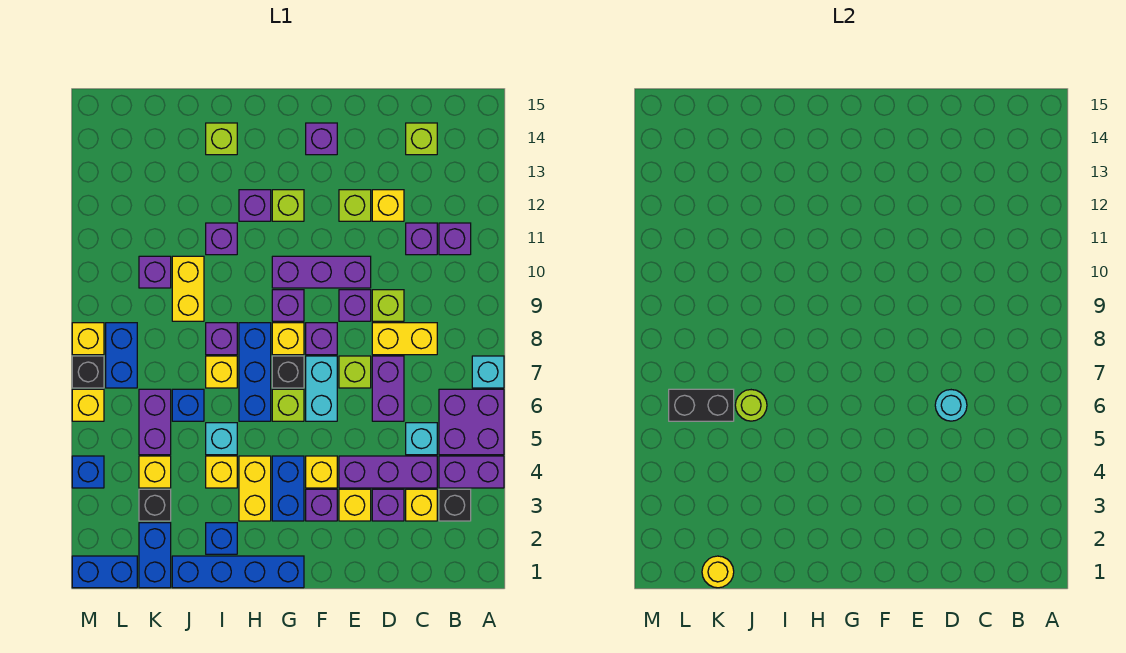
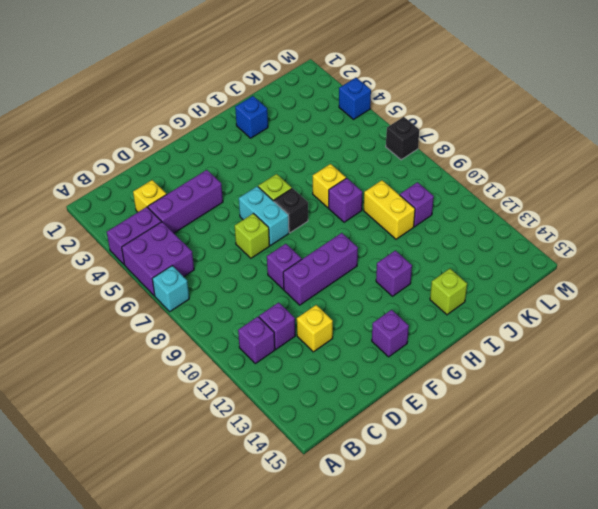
none -> black brick B3 level 1
none -> cyan brick C5 level 1
none -> yellow brick C8:D8 level 1
none -> lime brick C14 level 1

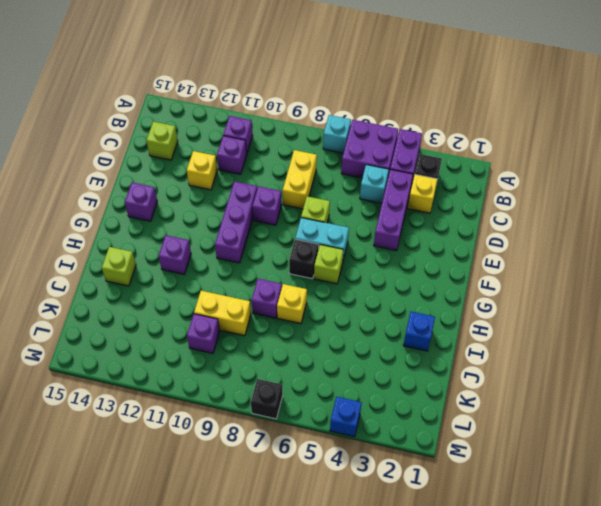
none -> purple brick D3 level 1
none -> purple brick D6:D7 level 1
none -> lime brick D9 level 1
none -> yellow brick E3 level 1

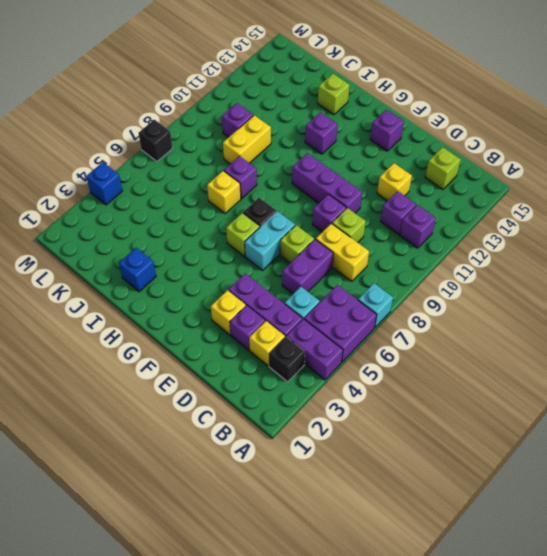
none -> lime brick E12 level 1
none -> purple brick F3 level 1
none -> yellow brick F4 level 1
none -> purple brick F8 level 1

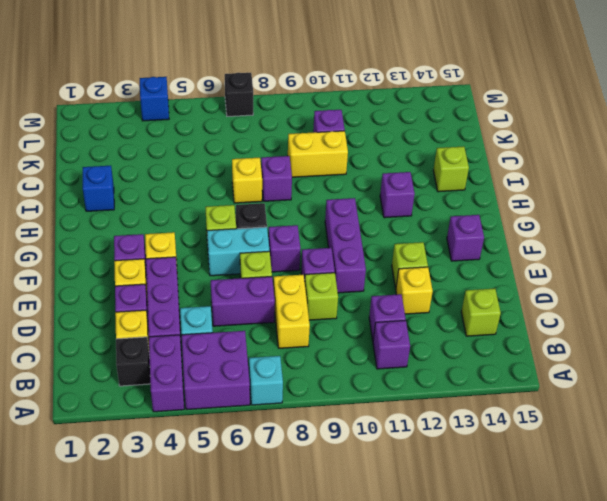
none -> blue brick G1:J1 level 1
none -> blue brick G3:G4 level 1
none -> yellow brick G8 level 1
none -> purple brick G9 level 1

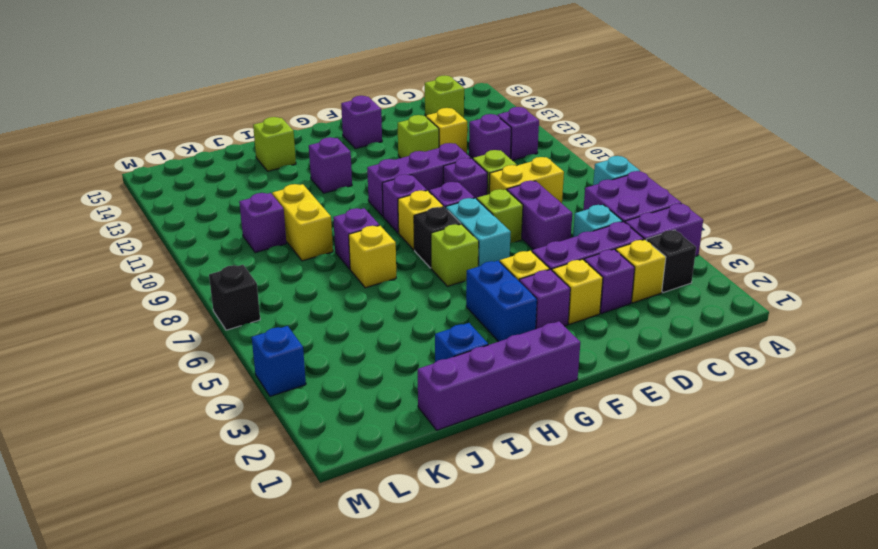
purple brick G1:J1 level 1 -> blue brick G1:J1 level 1
none -> lime brick G12 level 1
none -> yellow brick H3:H4 level 1
none -> blue brick H6:H8 level 1
none -> yellow brick I4 level 1

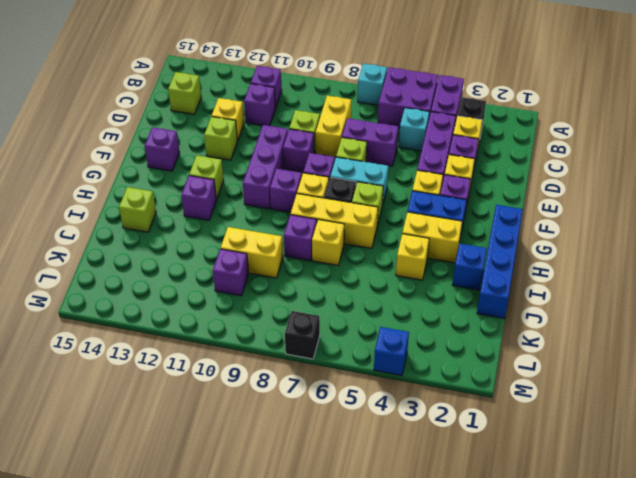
yellow brick H6:H8 level 1 -> blue brick H6:H8 level 1
none -> cyan brick I5 level 1
none -> purple brick I11 level 1
none -> blue brick J6 level 1
none -> blue brick K1:K2 level 1

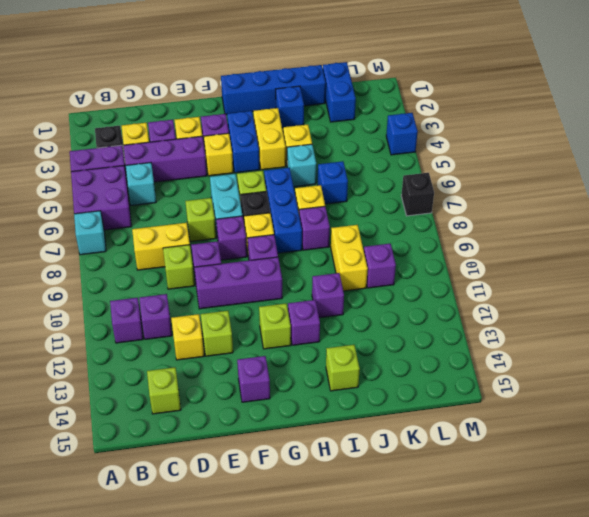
none -> purple brick D6:D7 level 1
none -> black brick K3 level 1
none -> yellow brick K4 level 1
none -> purple brick K5:K6 level 1

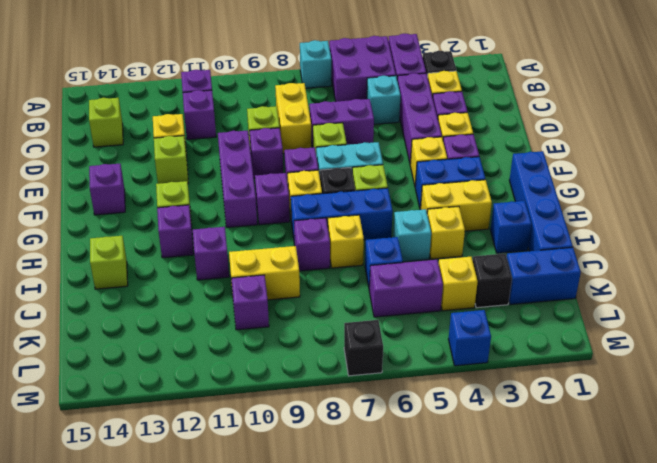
none -> blue brick L1:M1 level 1
none -> blue brick L7:L8 level 1
none -> yellow brick M6 level 1
none -> yellow brick M8 level 1

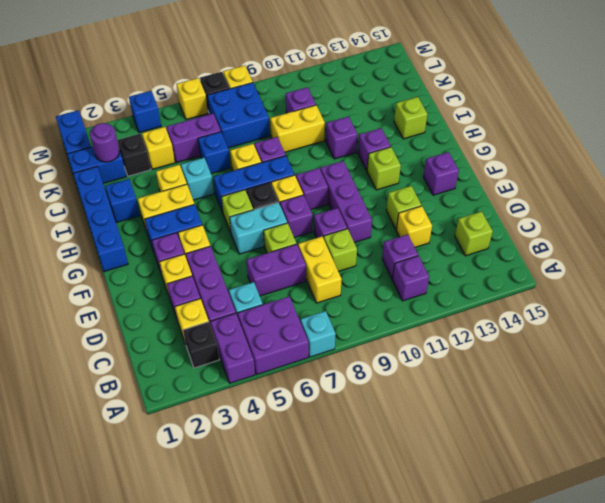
purple round brick K2 level 2 -> none
blue brick K7:L8 level 1 -> blue brick L7:L8 level 1
none -> cyan round brick D6 level 2
none -> lime round brick J6 level 2
none -> yellow round brick K1 level 2
none -> black brick K6:L6 level 2

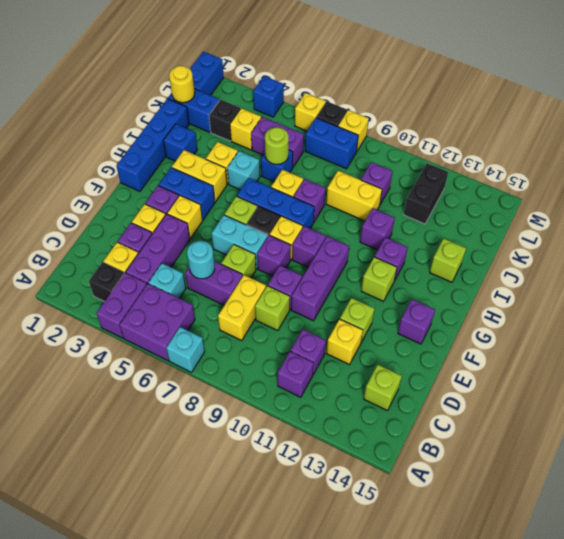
black brick K12:L12 level 1 -> black brick K6:L6 level 2

